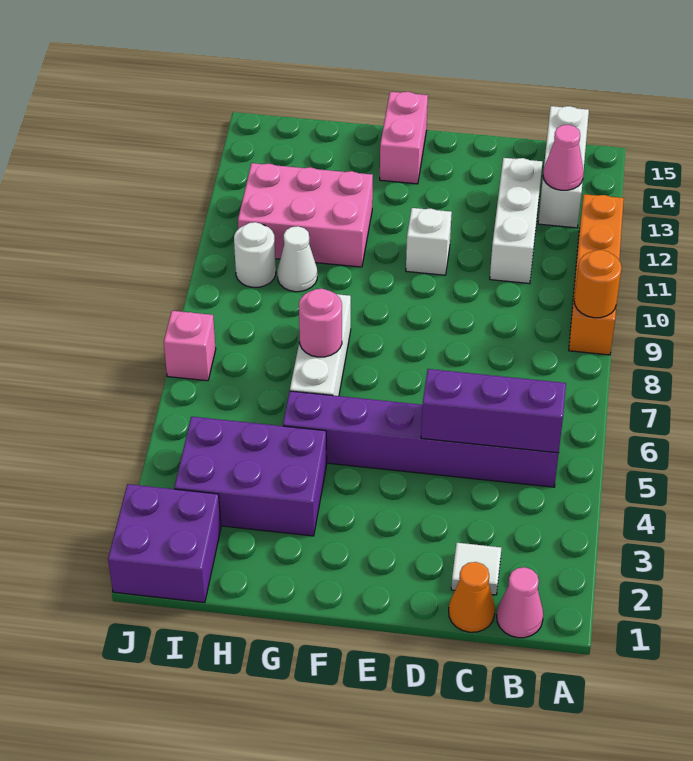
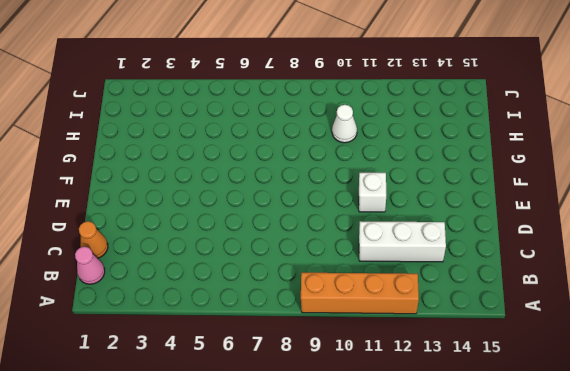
none -> purple brick B5:G5 level 1
none -> white brick B13:B15 level 1
none -> white tile C2 level 1

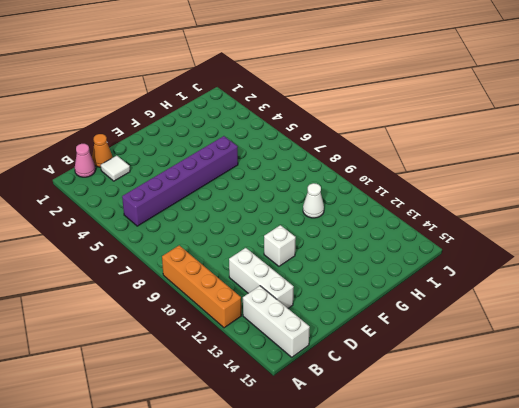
none -> pink brick F14:F15 level 1
none -> purple brick G3:I4 level 1
none -> white brick G6:G8 level 1

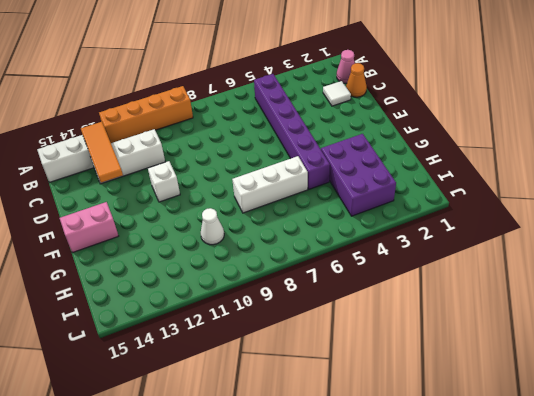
orange tile B13:D13 level 2 -> pink cone B13 level 2
none -> pink brick G11:I12 level 1
none -> purple brick I1:J2 level 1
none -> white round brick I10 level 1

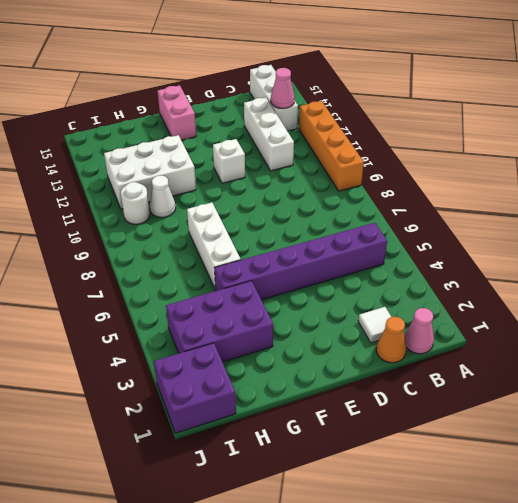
white brick G11:I12 level 1 -> pink brick G11:I12 level 1
none -> pink brick J7 level 1
none -> orange round brick A9 level 2
none -> purple brick B5:D5 level 2

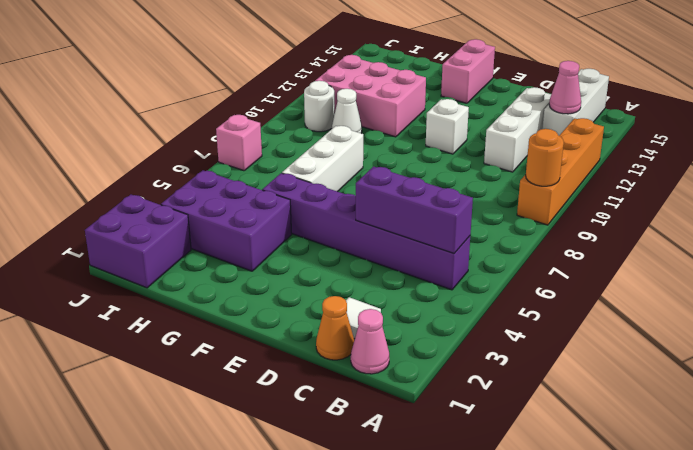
none -> pink round brick G7 level 2

